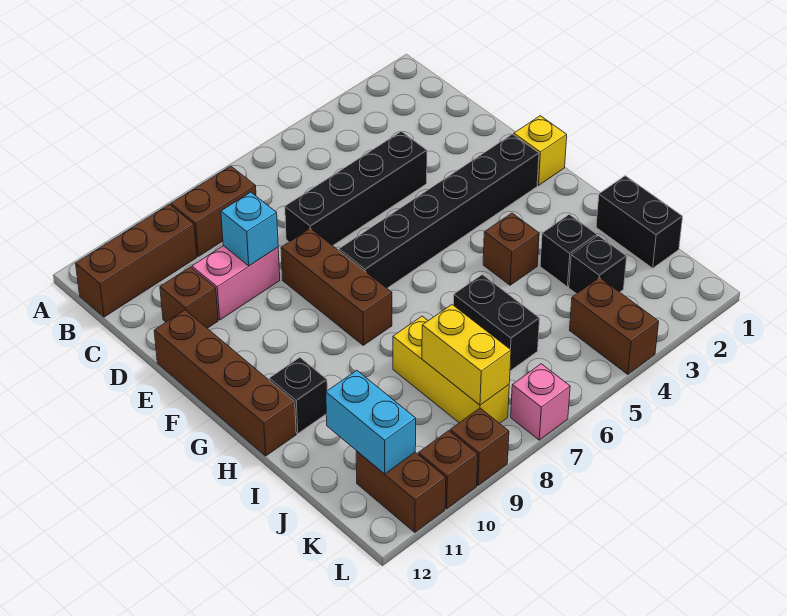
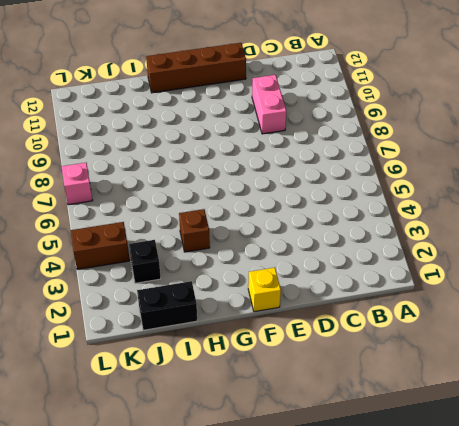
none -> brown brick B8:B9 level 1
none -> brown brick B10:B12 level 1
none -> black brick D4:D7 level 1

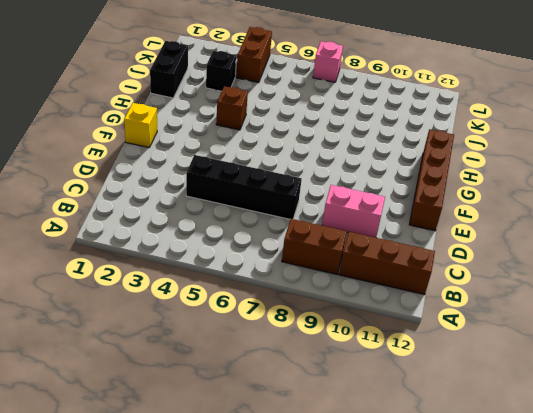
none -> brown brick D11 level 1
none -> brown brick E8:G8 level 1
none -> black brick F2:F7 level 1

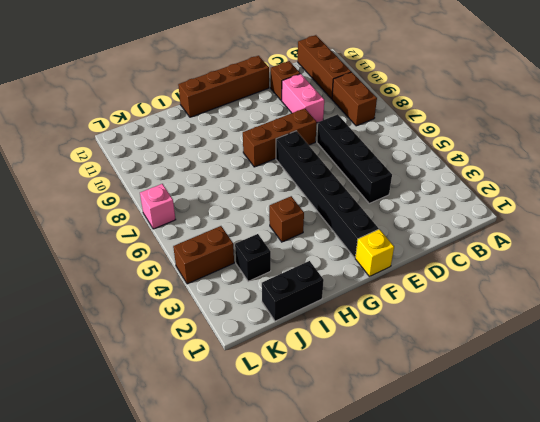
none -> black brick H11 level 1
none -> black brick I3 level 1
none -> black brick I6:J6 level 1

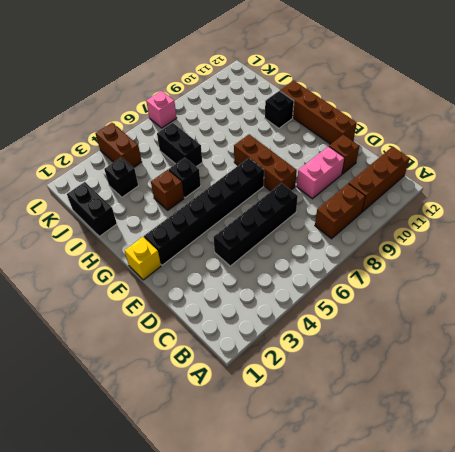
black brick H5 level 1 -> black brick I3 level 1
none -> yellow brick I8:K8 level 1
none -> brown brick K11:L11 level 1
none -> brown brick L9 level 1

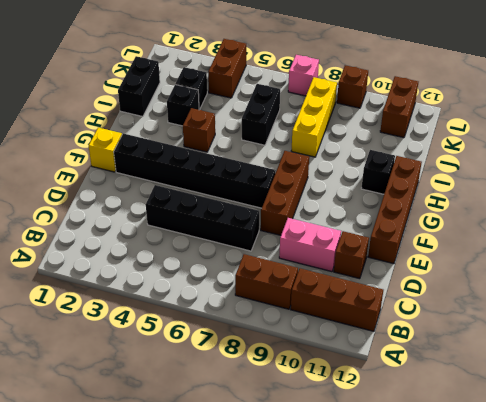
none -> brown brick L10 level 1
none -> cyan brick D9 level 2
none -> yellow brick J8:K8 level 2

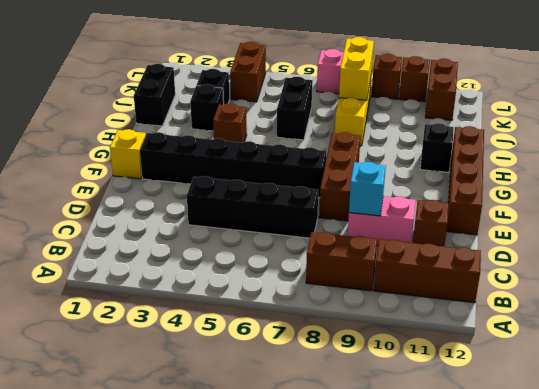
none -> cyan brick J11:K11 level 2

